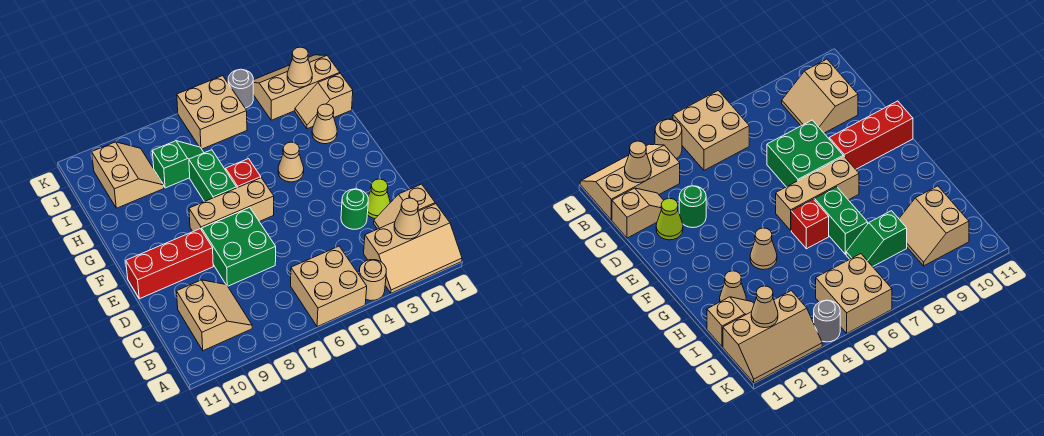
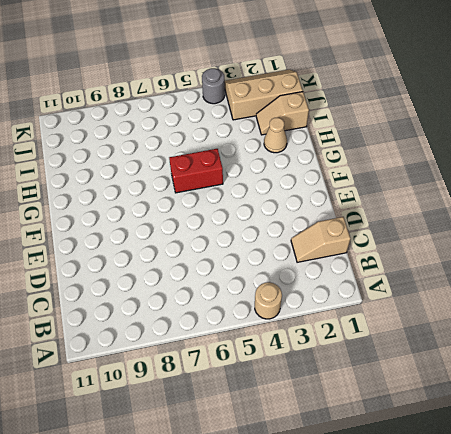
red brick G5:G6 level 1 -> red brick G6 level 1
none -> tan slope A1:B3 level 1 top B
none -> tan brick A5:B6 level 1
none -> tan slope B9:C10 level 1 top 10

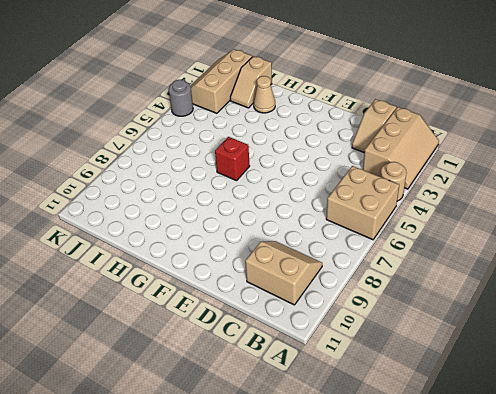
none -> lime cone D2 level 1
none -> green round brick D3 level 1
none -> green brick D7:E8 level 1

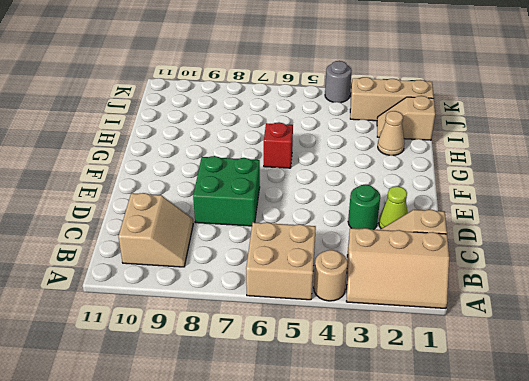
none -> red brick E9:E11 level 1
none -> tan brick F6:F8 level 1
none -> tan cone G4 level 1

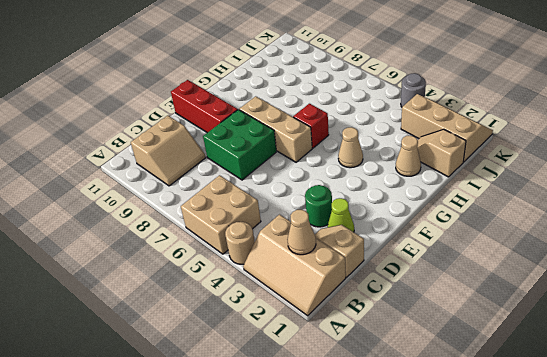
none -> green brick G7:H7 level 1
none -> green slope I7:I8 level 1 top 8
none -> tan slope I9:J10 level 1 top 10

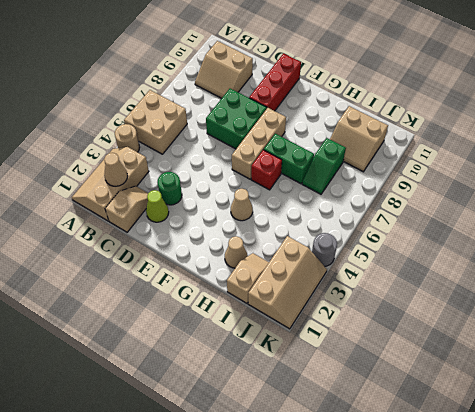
none -> tan brick J5:K6 level 1
none -> tan cone J2 level 2

